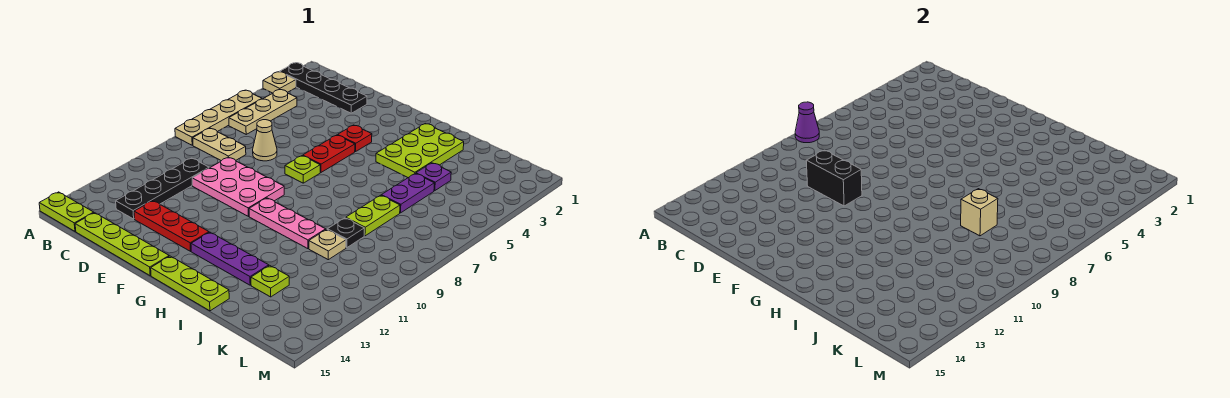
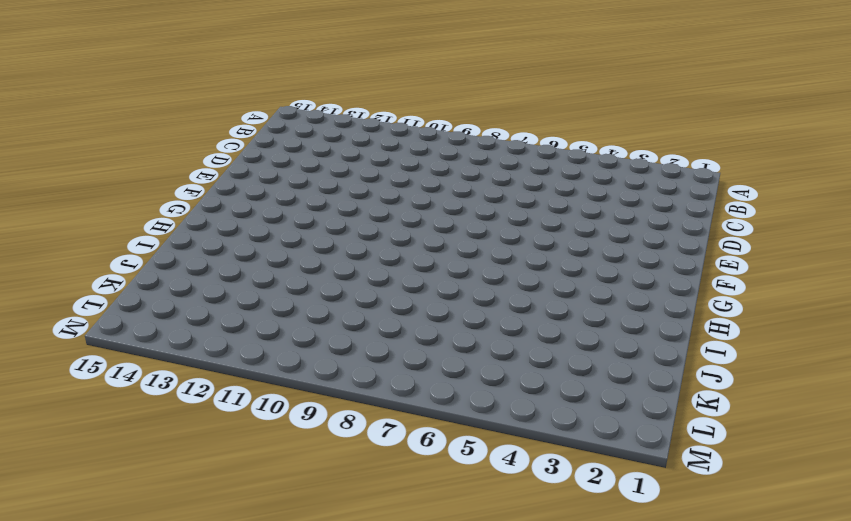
none -> black plate A2:D2 level 1
none -> tan plate A3 level 1
none -> tan plate A5:A8 level 1

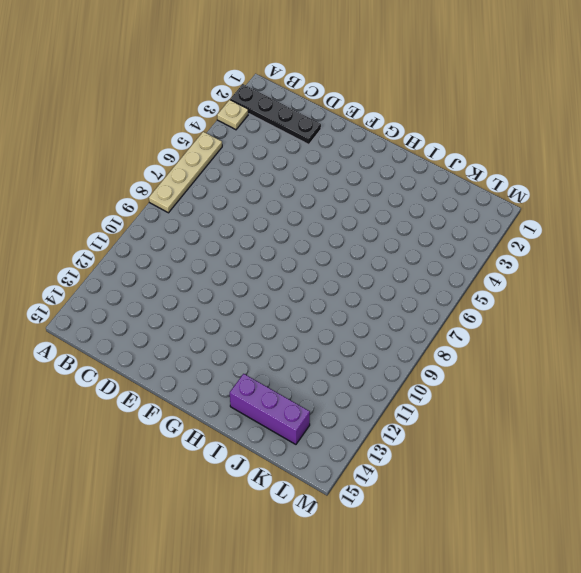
purple brick I14:K14 level 1 -> none
none -> lime plate A15:B15 level 1
none -> tan plate B4:B6 level 1
none -> tan plate B8:C8 level 1

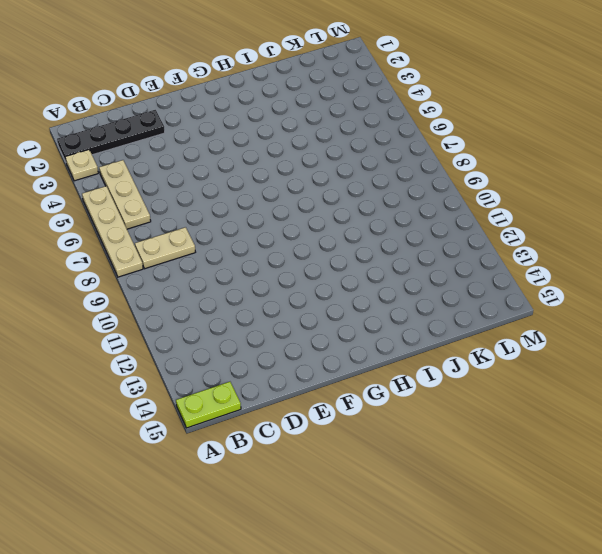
none -> black plate C10:C13 level 1
none -> lime plate C15:F15 level 1
none -> tan cone D7 level 1

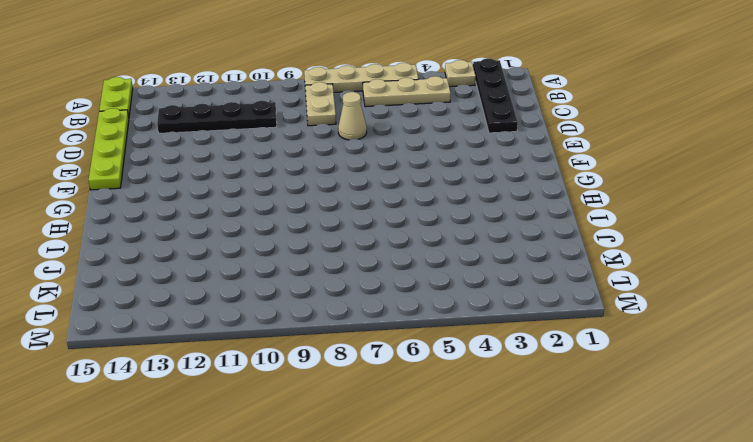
none -> pink plate D9:F10 level 1
none -> red plate D13:F13 level 1
none -> red plate F4 level 1

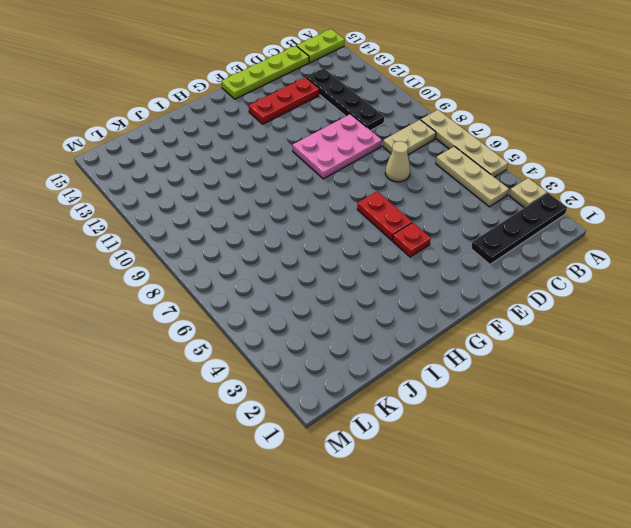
none -> lime plate F7 level 1
none -> pink plate G10:I10 level 1
none -> purple plate G13:I13 level 1

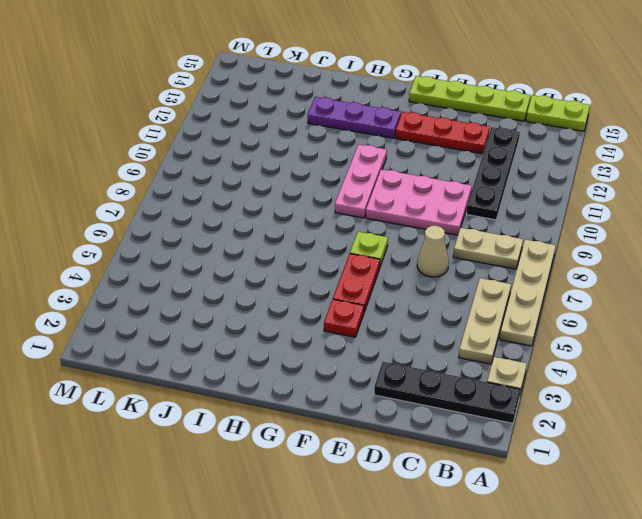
pink plate G9:G11 level 1 -> pink plate G10:I10 level 1
none -> lime plate G15:I15 level 1
none -> lime plate H2:I4 level 1
none -> purple plate J4 level 1

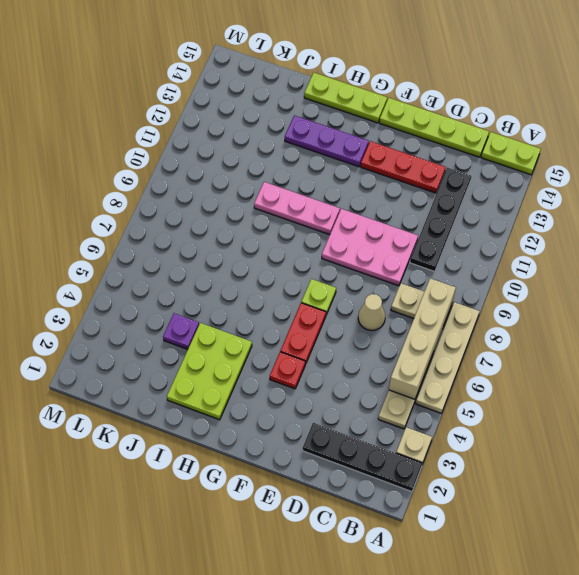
tan brick B5:B8 level 2 -> none
none -> purple plate J5:J6 level 1
none -> lime plate J7:J8 level 1
none -> black plate J9 level 1

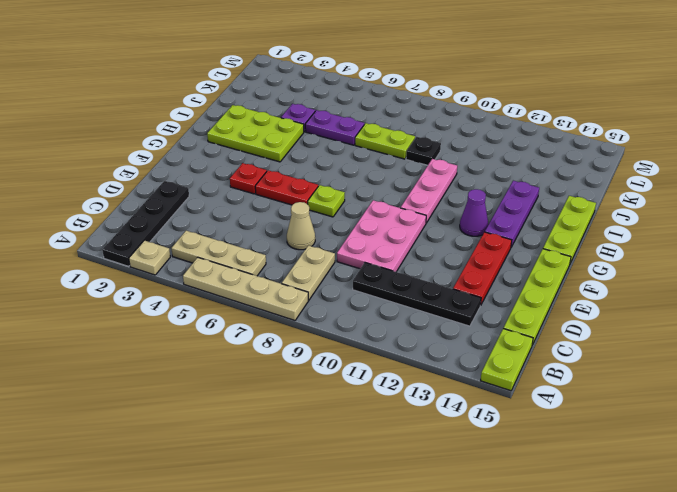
purple cone G12 level 1 -> purple cone A8 level 2
none -> tan plate J10 level 1
none -> lime plate J13 level 1
none -> black brick D10:E10 level 2

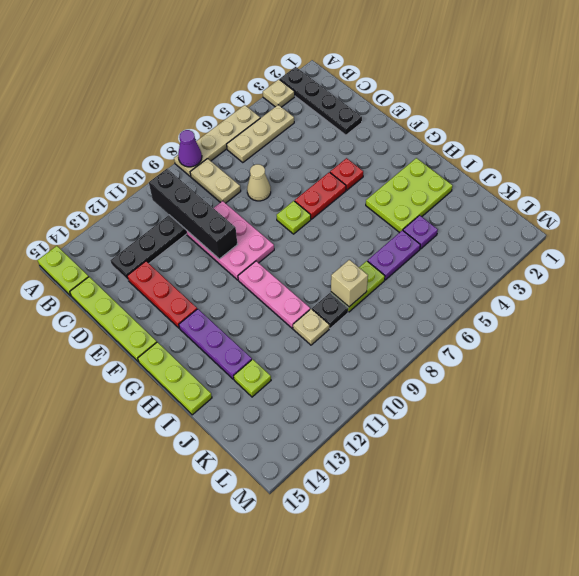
black brick B10:E10 level 2 -> black brick D10:E10 level 2

